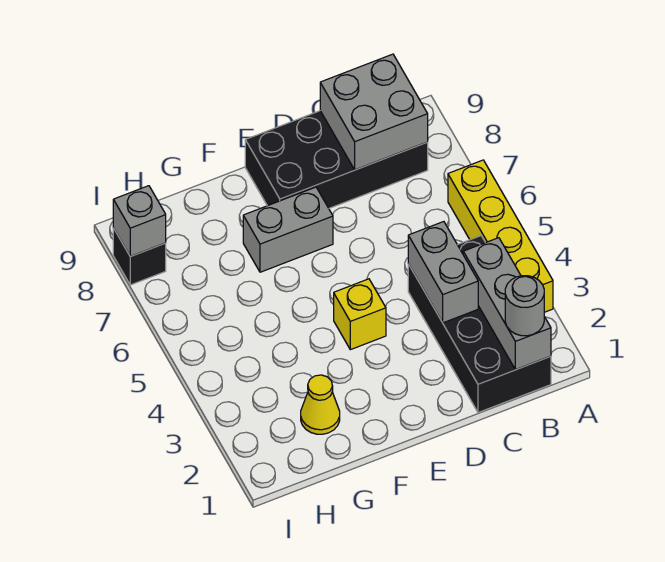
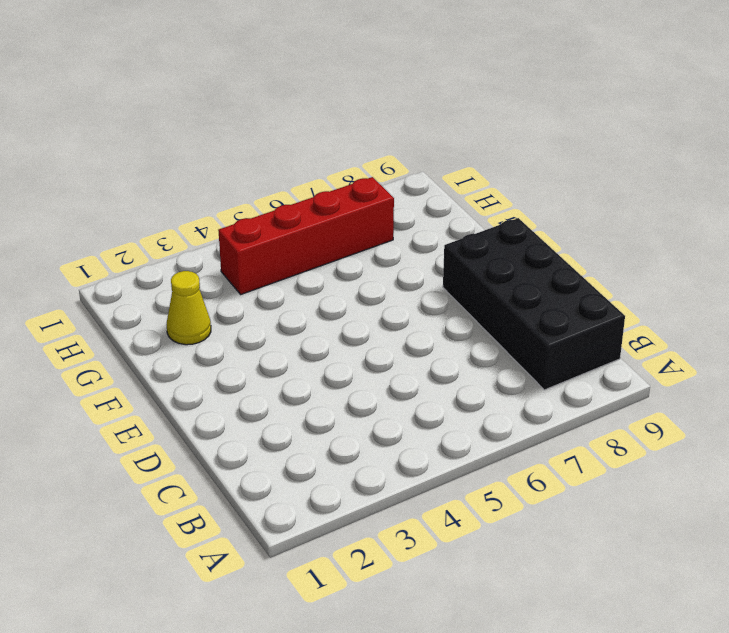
red brick H4:H7 level 1 -> none
none -> yellow brick A3:A6 level 1
none -> black brick B1:C4 level 1
none -> yellow brick E4 level 1

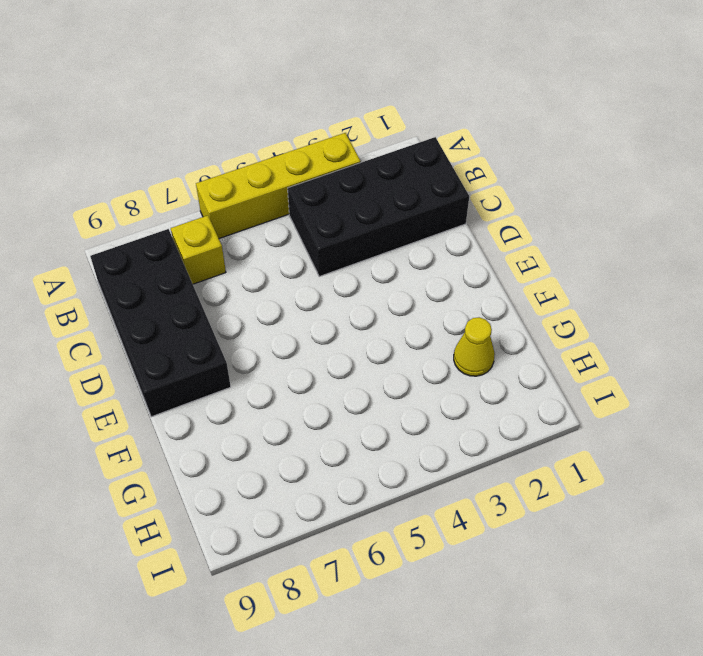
yellow brick B7 level 1 -> yellow brick E4 level 1
none -> grey brick E7:F7 level 1
none -> black brick I8 level 1
none -> grey brick B1:B3 level 2

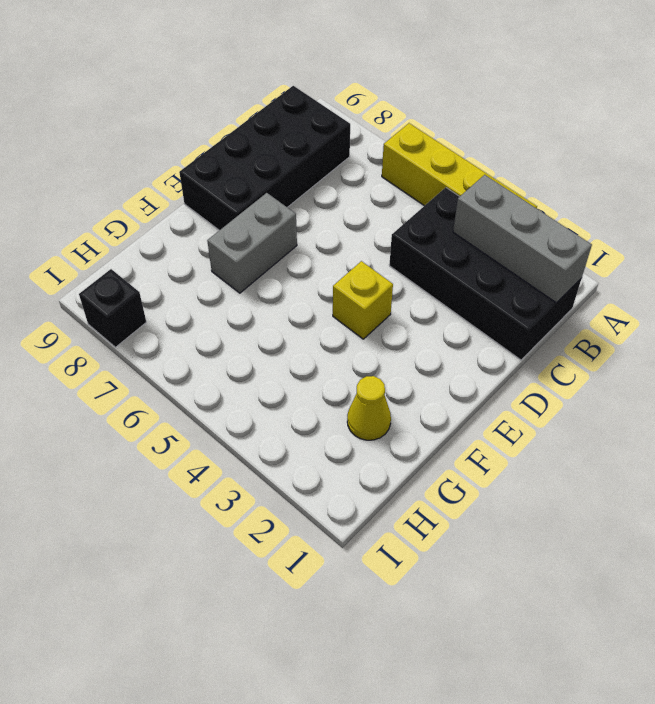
none -> grey brick B8:C9 level 2
none -> grey brick C3:C4 level 2
none -> grey brick I8 level 2

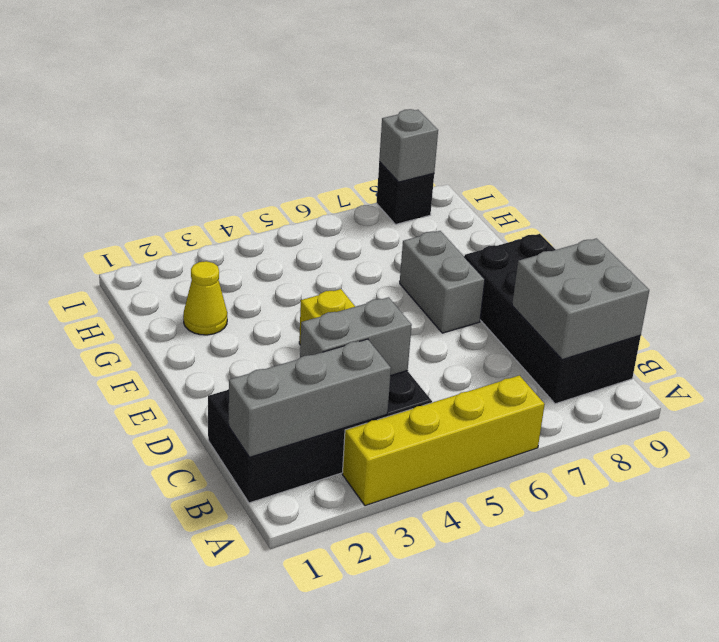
none -> grey round brick B1 level 3

